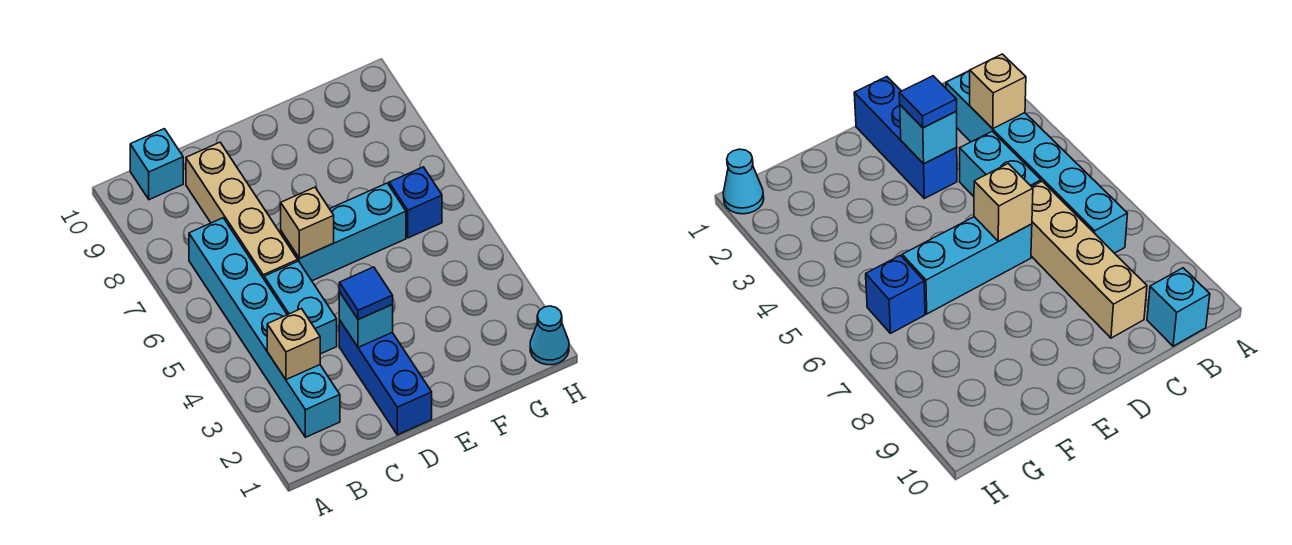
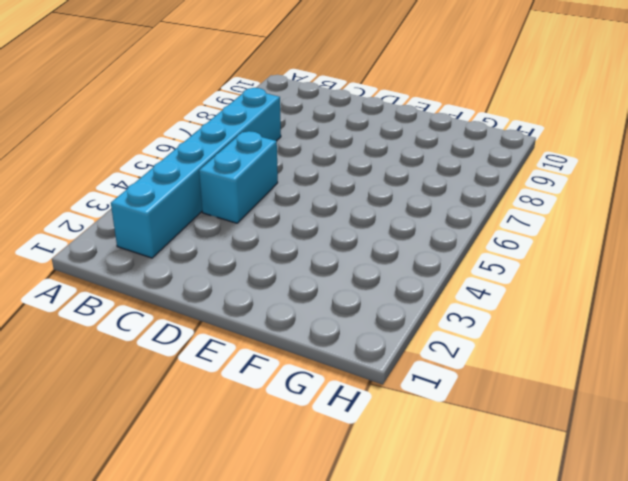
none -> cyan brick B10 level 1
none -> tan brick C6:C9 level 1
none -> blue brick D1:D3 level 1

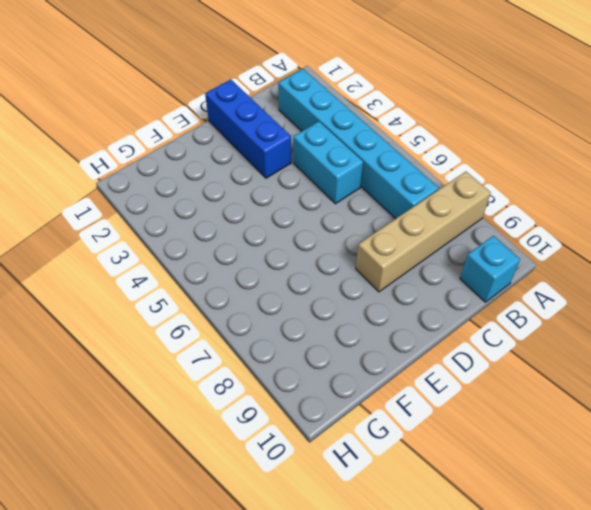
tan brick A8:D8 level 1 -> tan brick C6:C9 level 1
none -> cyan brick D6:F6 level 1
none -> blue brick G6 level 1
none -> cyan cone H1 level 1

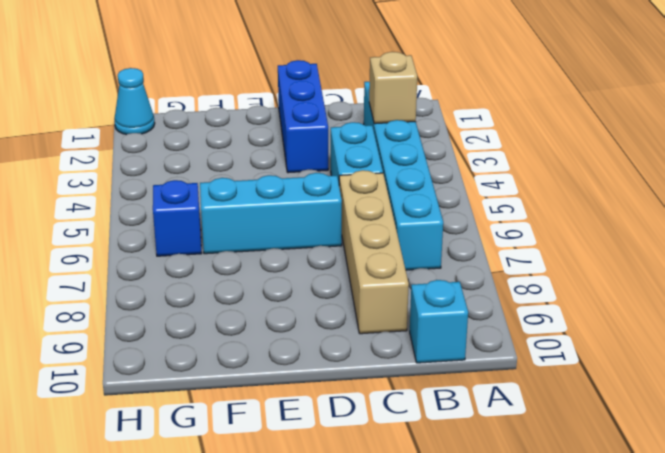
none -> cyan brick D3 level 2
none -> tan brick D6 level 2
none -> blue tile D3 level 3

